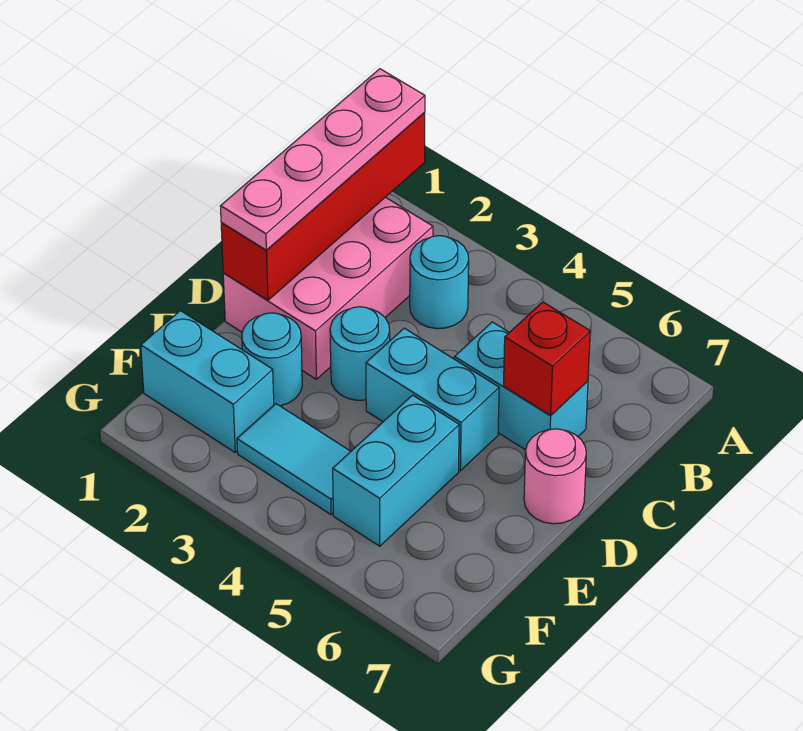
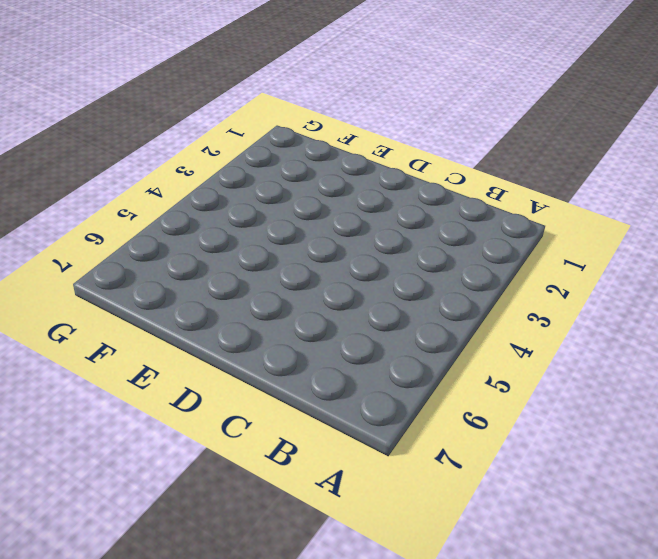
none -> pink brick B1:D2 level 1
none -> cyan round brick B3 level 1
none -> cyan brick C5:C6 level 1

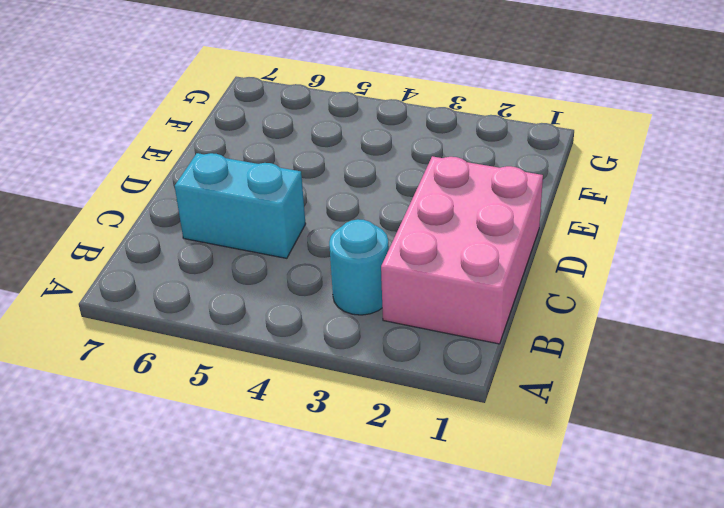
none -> cyan round brick D3 level 1
none -> cyan brick D4:D5 level 1
none -> pink round brick D7 level 1

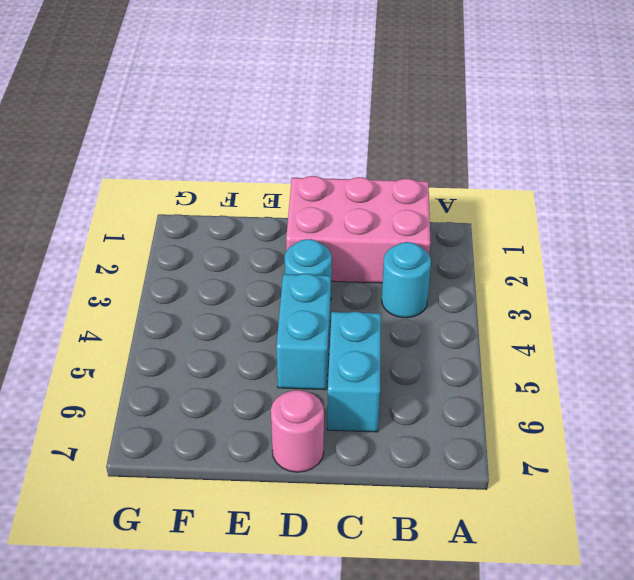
none -> cyan round brick E2 level 1
none -> cyan brick E5:F5 level 1
none -> cyan brick F1:F2 level 1

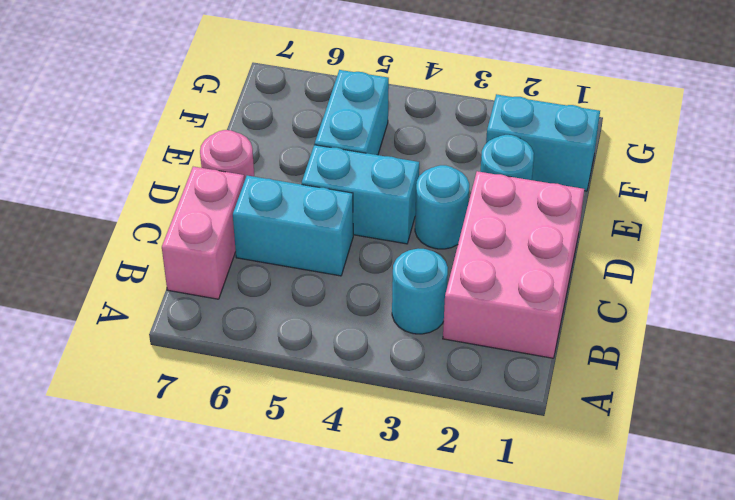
pink brick B7:C7 level 1 -> none
none -> cyan tile F3:F4 level 1
none -> red brick A1:D1 level 2
none -> red brick C6 level 2

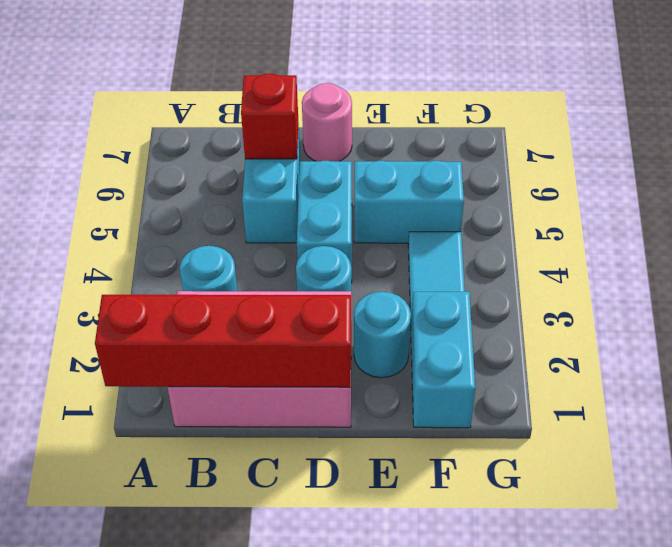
none -> pink plate A1:D1 level 3

